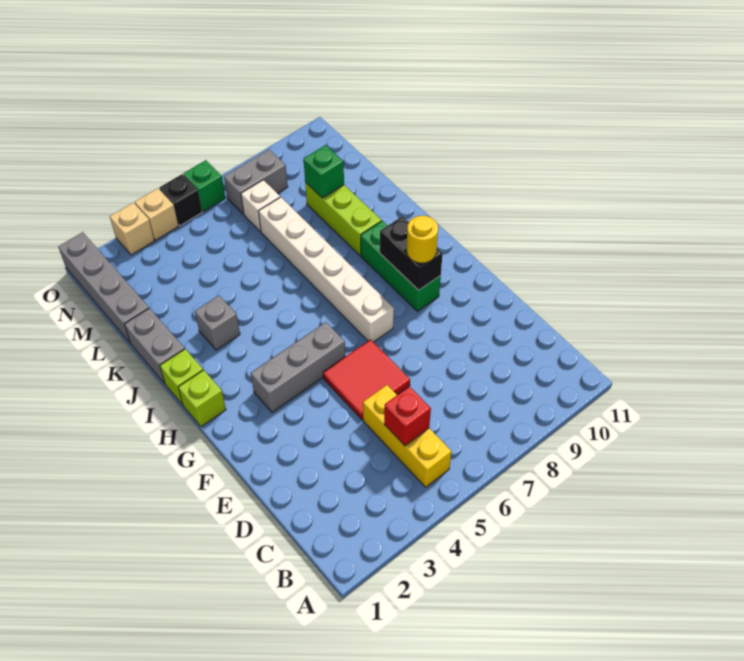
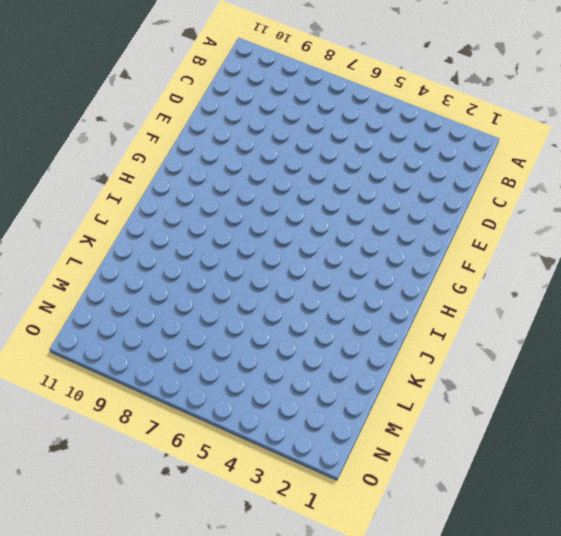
none -> yellow brick B5:D5 level 1
none -> red tile E5:F6 level 1
none -> grey brick G3:G5 level 1

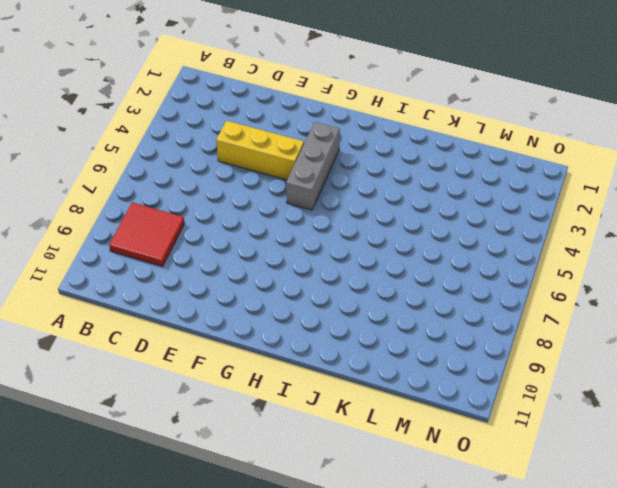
red tile B8:C9 level 1 -> red tile E5:F6 level 1
yellow brick D4:F4 level 1 -> yellow brick B5:D5 level 1
none -> white brick G7:L7 level 1
none -> green brick G9:I9 level 1
none -> lime brick H1 level 1

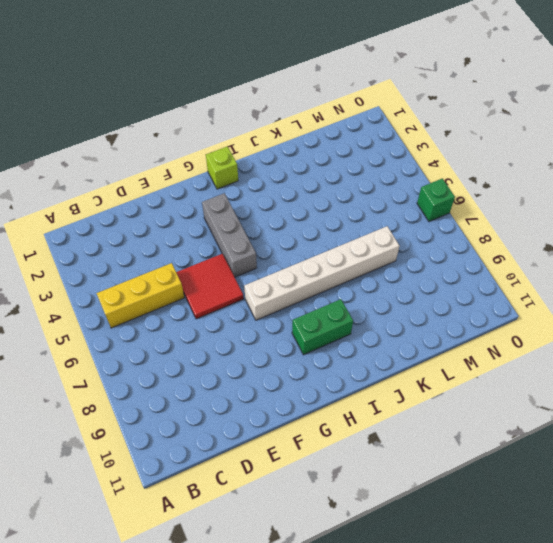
green brick H9:I9 level 1 -> green brick G9:I9 level 1
none -> lime brick I1 level 1
none -> grey brick J1:K1 level 1
none -> grey brick J3 level 1

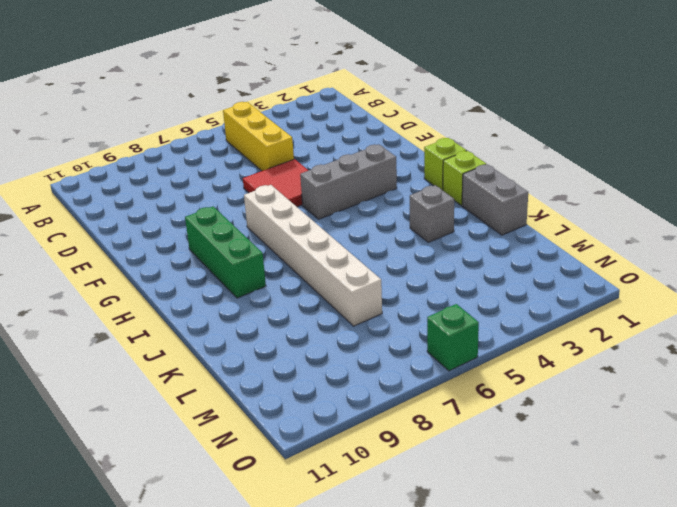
none -> lime brick J9:L9 level 1
none -> grey brick L1:O1 level 1
none -> white brick M7 level 1

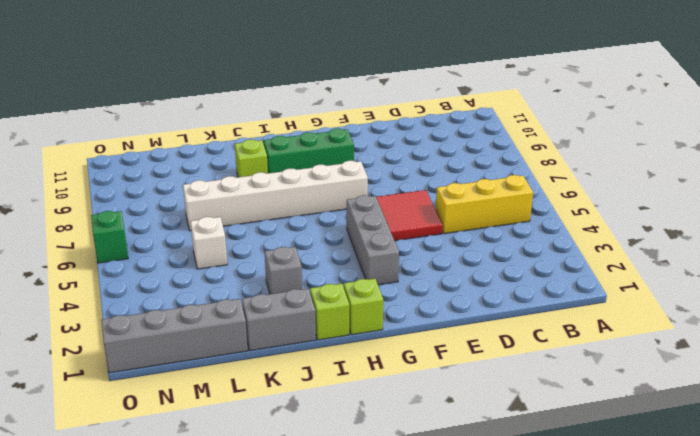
lime brick J9 level 1 -> lime brick J9:L9 level 1
white brick L5 level 1 -> white brick M7 level 1
none -> grey brick N7:N8 level 1
none -> tan brick O3 level 1
none -> tan brick O4 level 1

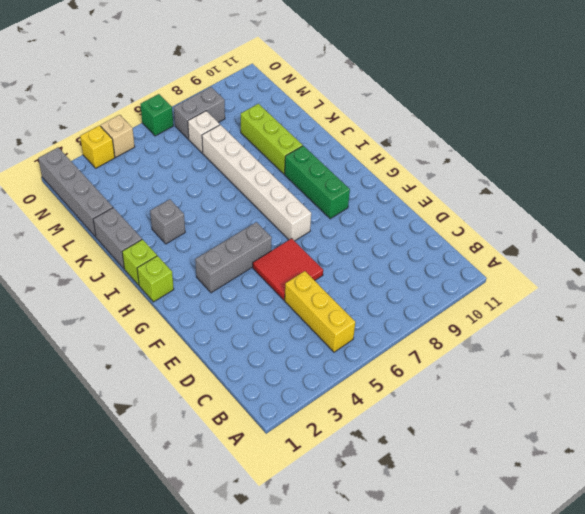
yellow brick O3 level 1 -> tan brick O3 level 1
none -> black brick O5 level 1
none -> red brick C5 level 2
none -> black brick G9:H9 level 2

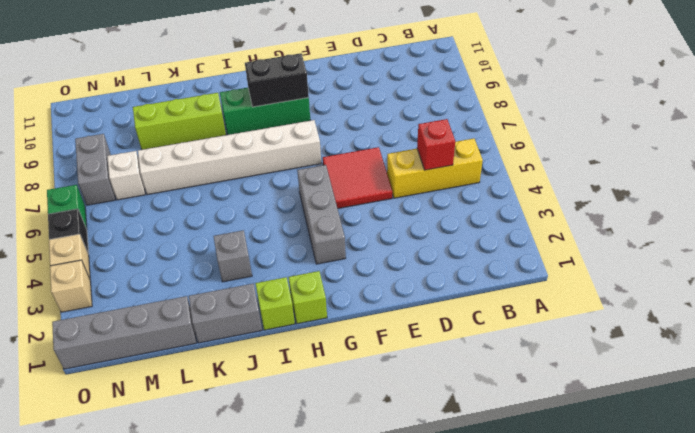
none -> green brick L9 level 2
none -> yellow round brick G9 level 3

